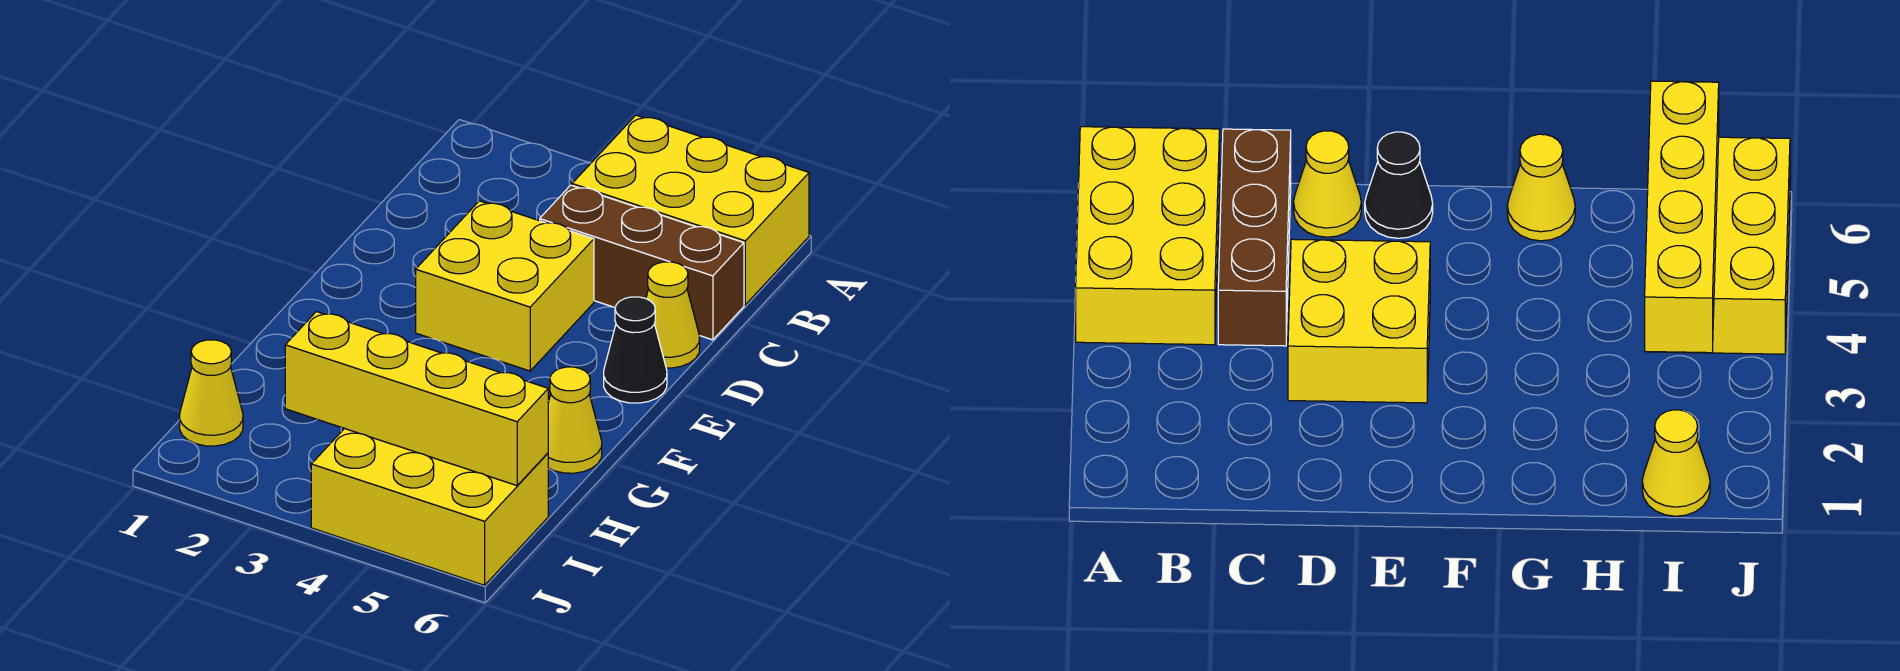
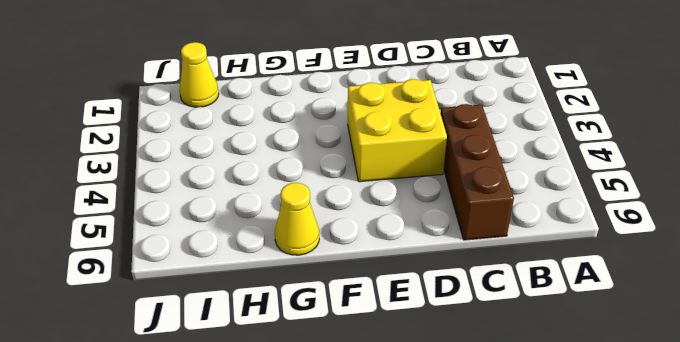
none -> yellow brick A4:B6 level 1
none -> yellow cone D6 level 1

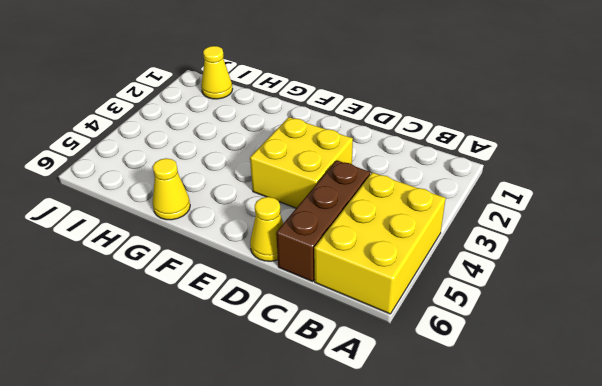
none -> black cone E6 level 1
none -> yellow brick I4:J6 level 1

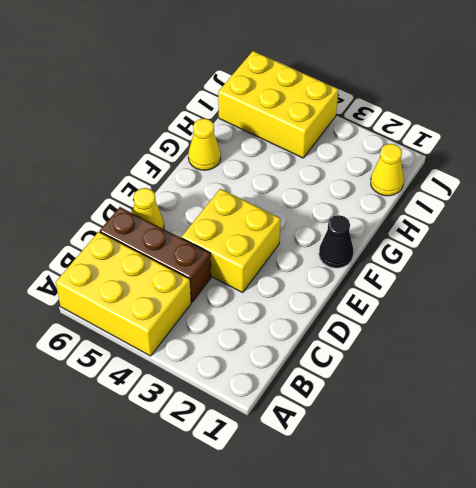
black cone F1 level 1 -> black cone E6 level 1
none -> yellow brick I3:I6 level 2

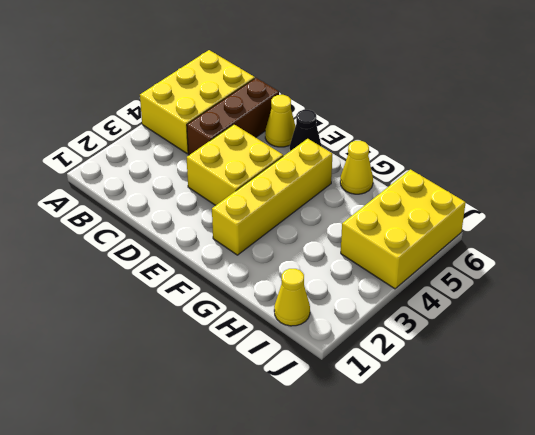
yellow brick F2:F5 level 1 -> yellow brick I3:I6 level 2

